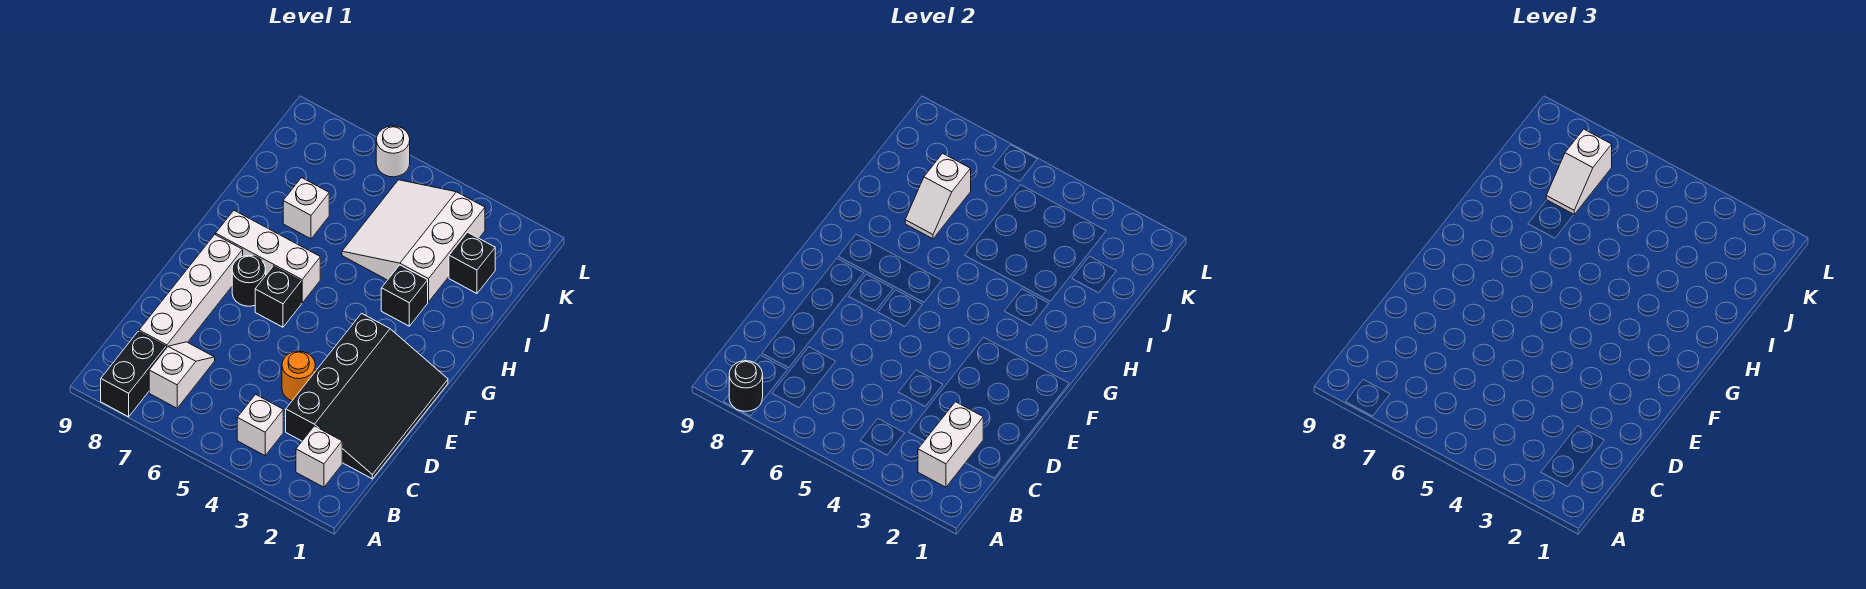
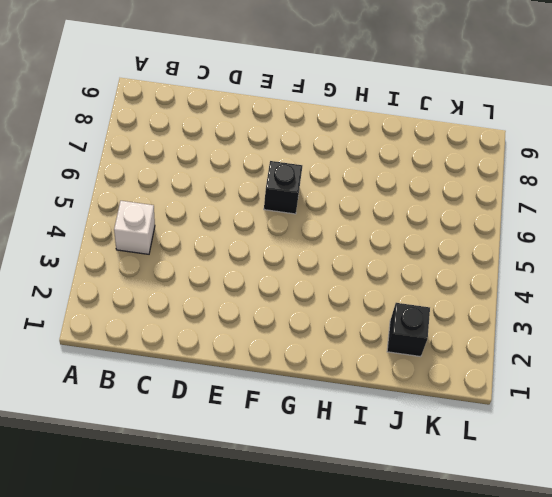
none -> black brick A8:B8 level 1
none -> white brick B2 level 1
none -> white slope B7:C7 level 1 top B

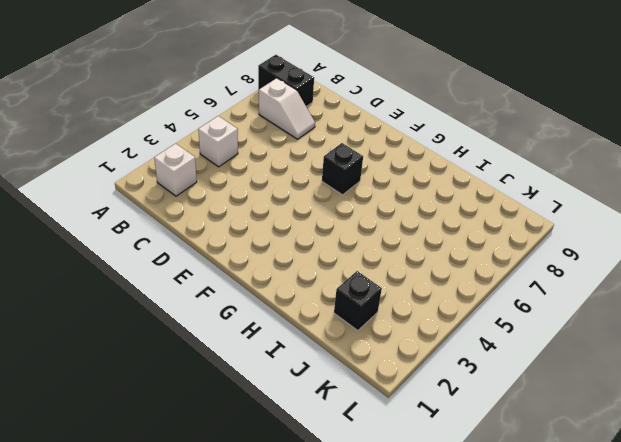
none -> black slope C1:F3 level 1 top 3
none -> white brick C8:F8 level 1
none -> orange round brick D4 level 1

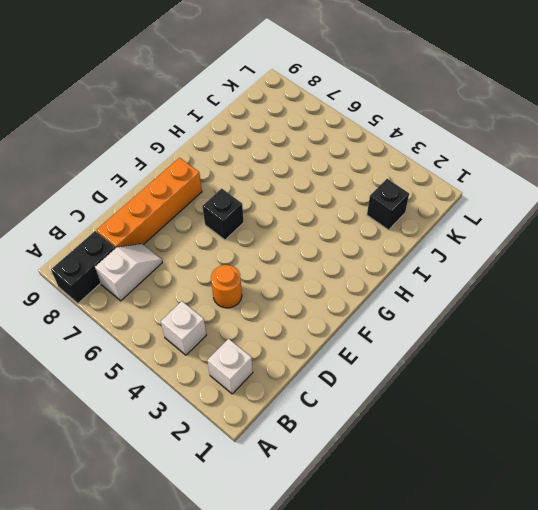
orange brick C8:F8 level 1 -> white brick C8:F8 level 1
none -> black slope C1:F3 level 1 top 3
none -> black round brick F7 level 1
none -> white brick G6:G8 level 1

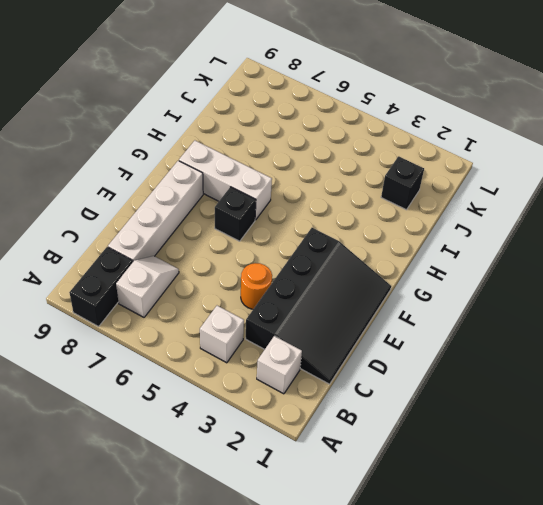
none -> black round brick F7 level 1
none -> black brick H3 level 1
none -> white slope I3:K5 level 1 top 3

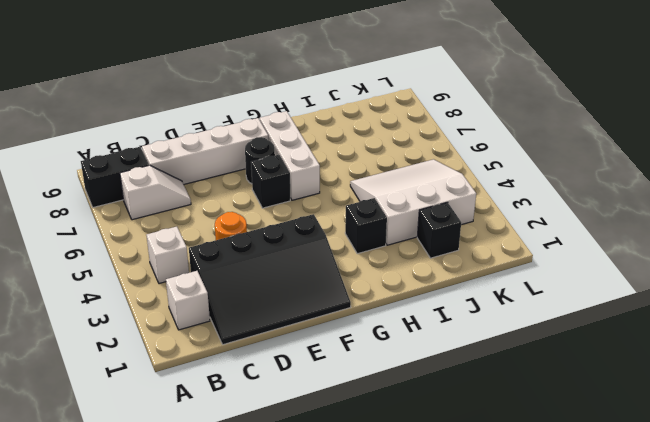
none -> white brick I7 level 1
none -> white round brick L6 level 1
none -> black round brick A8 level 2

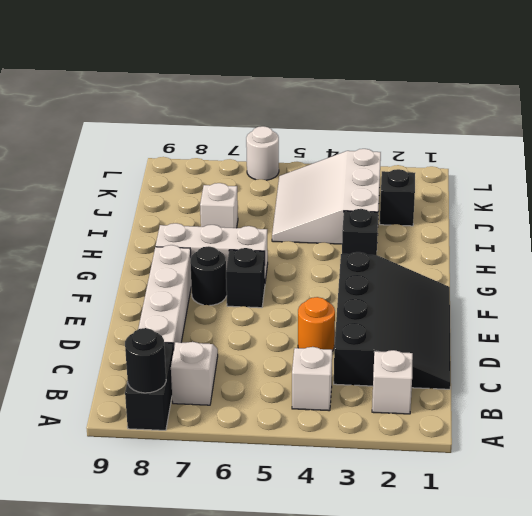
none -> white brick B2:C2 level 2
none -> white slope I7:J7 level 2 top J
none -> white slope J7:K7 level 3 top K

